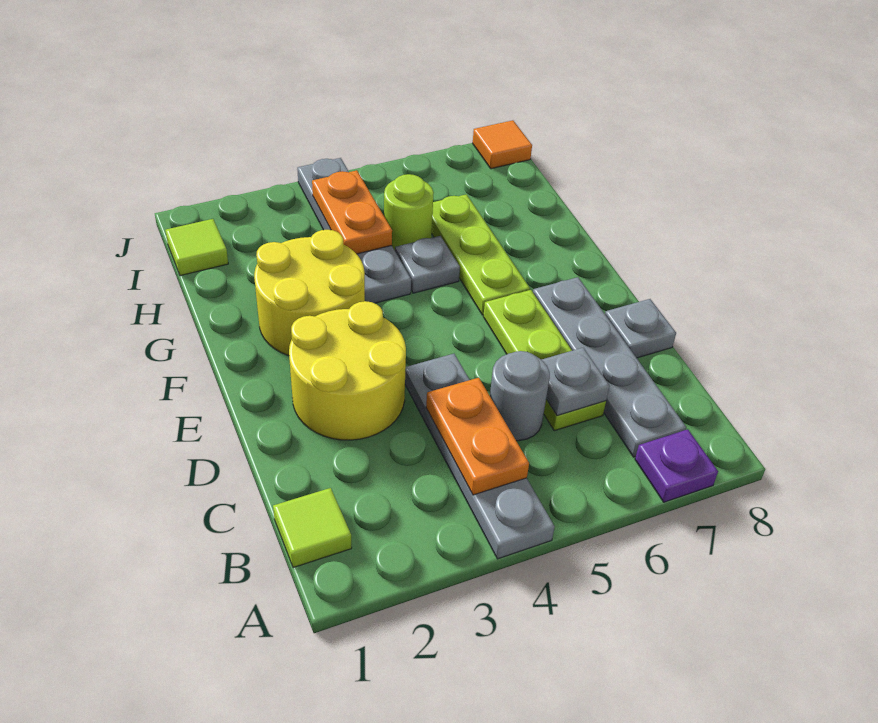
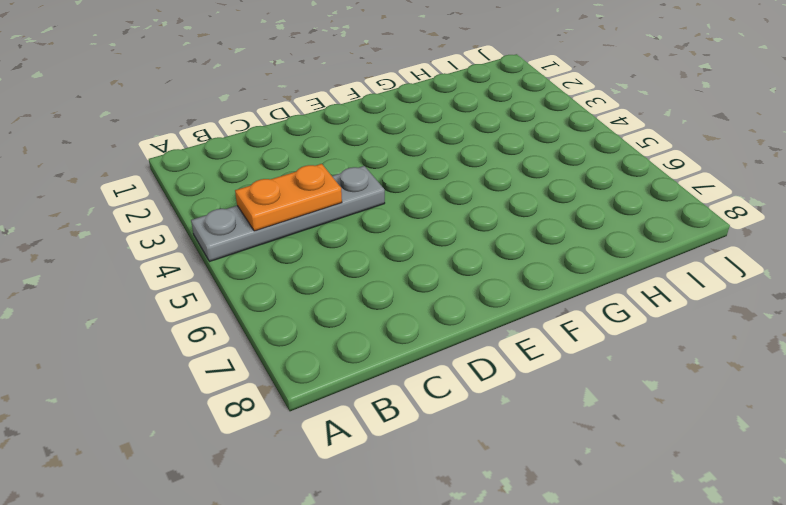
none -> purple plate A7 level 1
none -> lime tile B1 level 1
none -> grey plate B7:E7 level 1

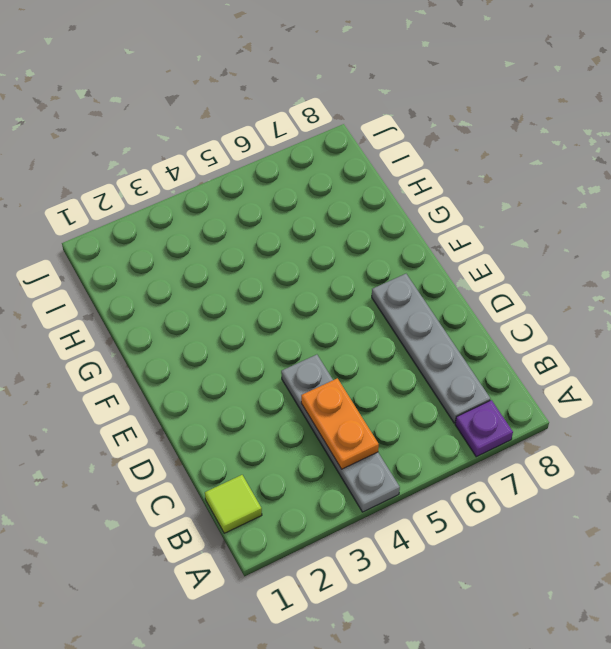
none -> grey round brick C5 level 1
none -> lime plate C6:E6 level 1
none -> yellow round brick D2:E3 level 1

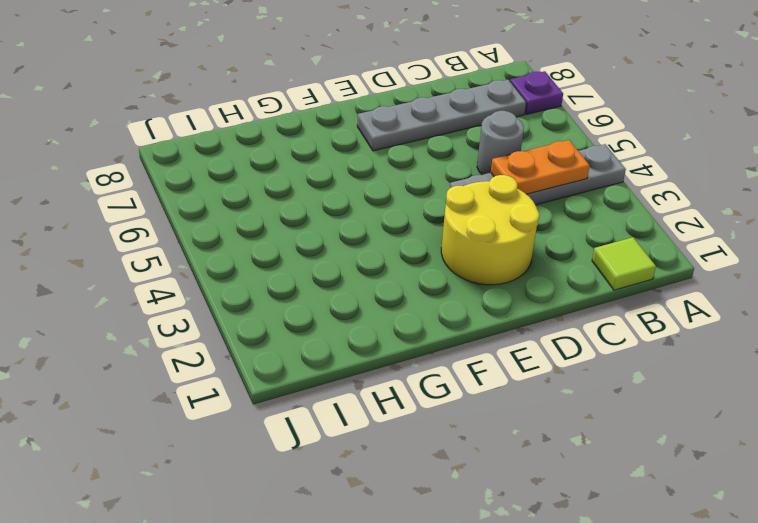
none -> lime plate C6:E6 level 1
none -> grey plate D8 level 1
none -> yellow round brick F2:G3 level 1

